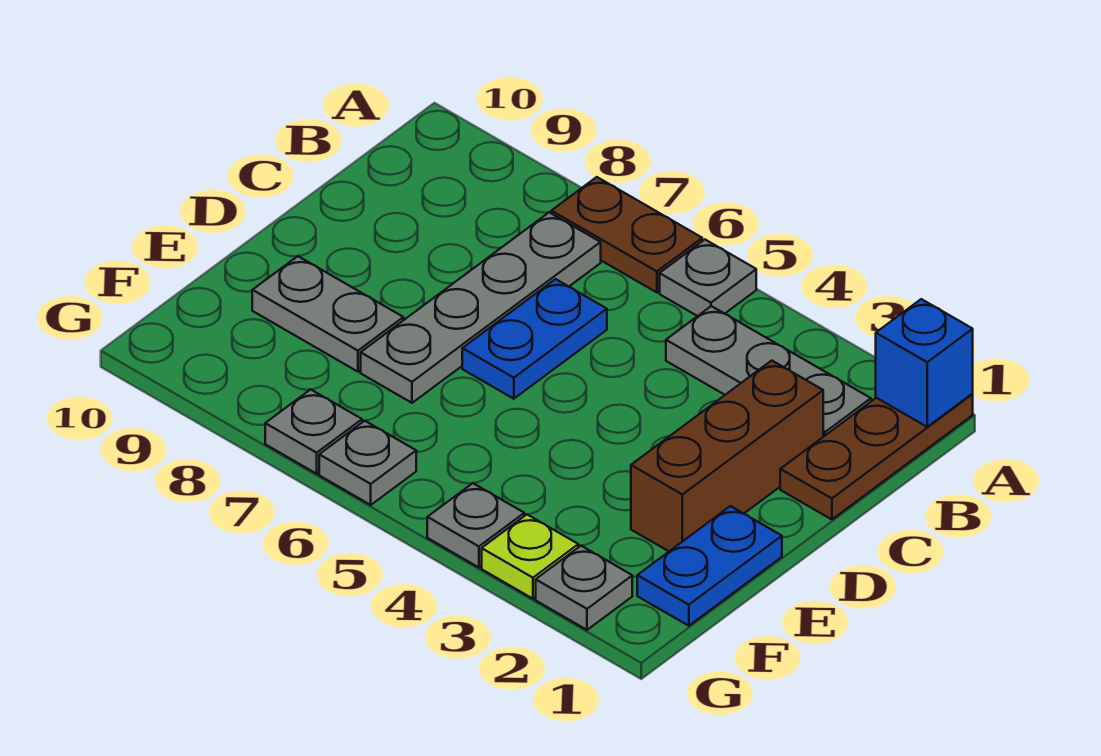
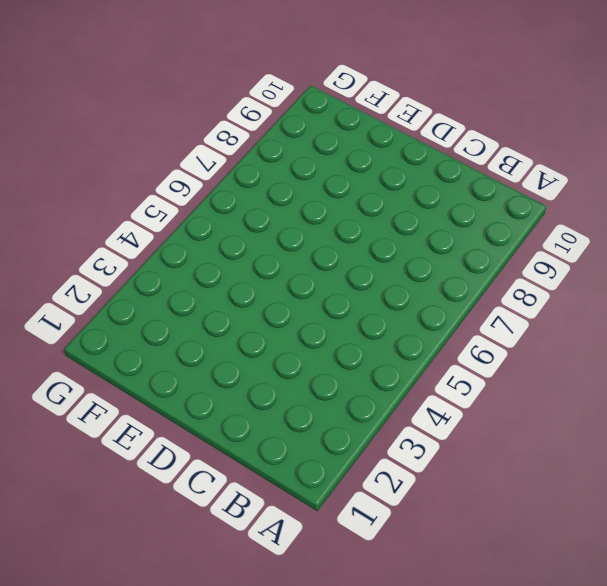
none -> brown plate A1:C1 level 1
none -> grey plate A5 level 1
none -> brown plate A6:A7 level 1

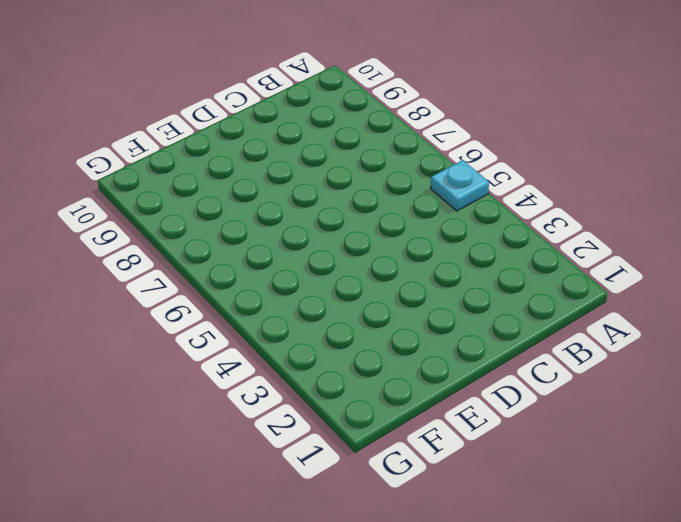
cyan plate A5 level 1 -> grey plate A5 level 1
none -> brown plate A1:C1 level 1
none -> brown plate A6:A7 level 1
none -> grey plate B2:B4 level 1

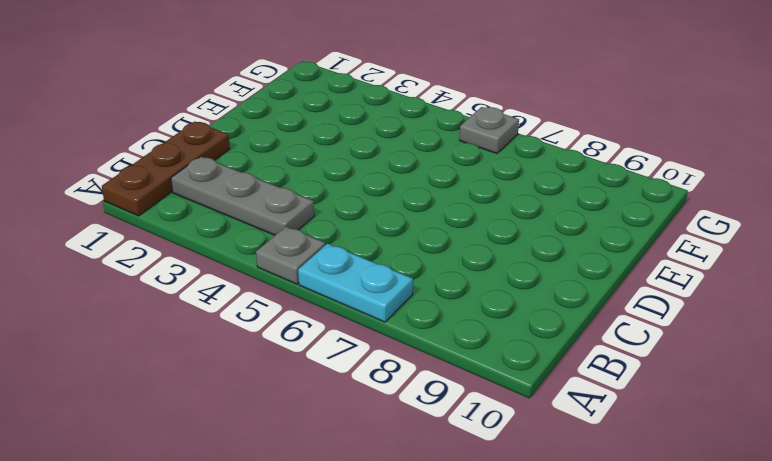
cyan plate A6:A7 level 1 -> brown plate A6:A7 level 1
none -> grey plate B7:E7 level 1
none -> brown brick C2:E2 level 1
none -> blue plate C6:D6 level 1

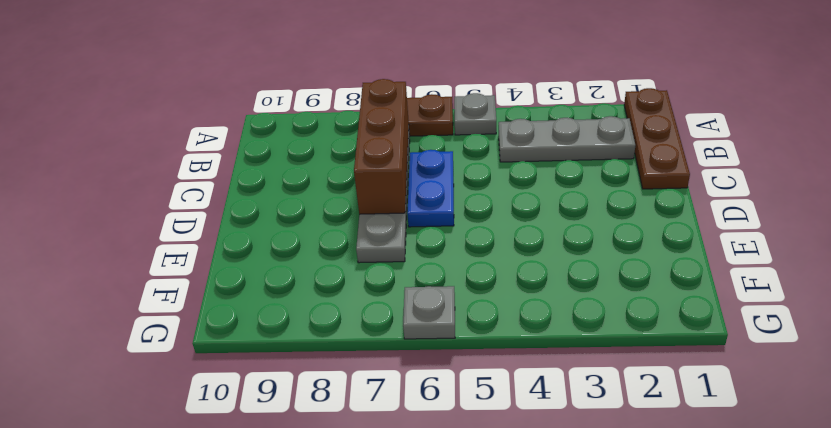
brown brick B7:D7 level 2 -> brown brick C2:E2 level 1
none -> blue plate E1:F1 level 1
none -> grey plate E8:E9 level 1
none -> grey plate G2 level 1

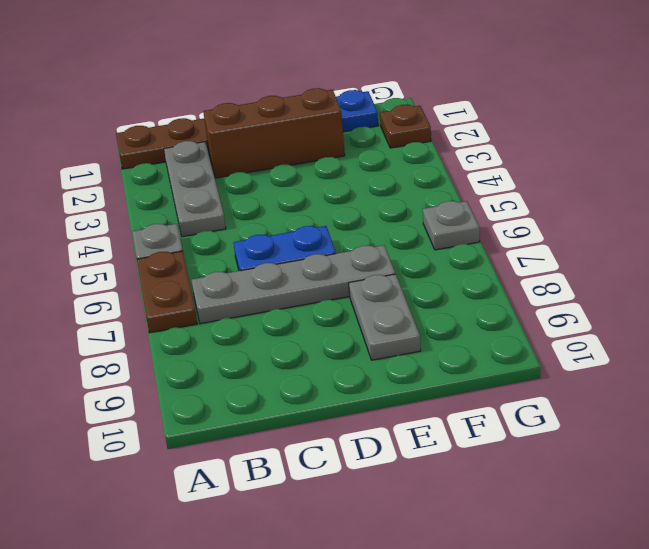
brown plate G2 level 1 -> grey plate G2 level 1
none -> lime plate G3 level 1
none -> grey plate G4 level 1
none -> grey plate G7 level 1

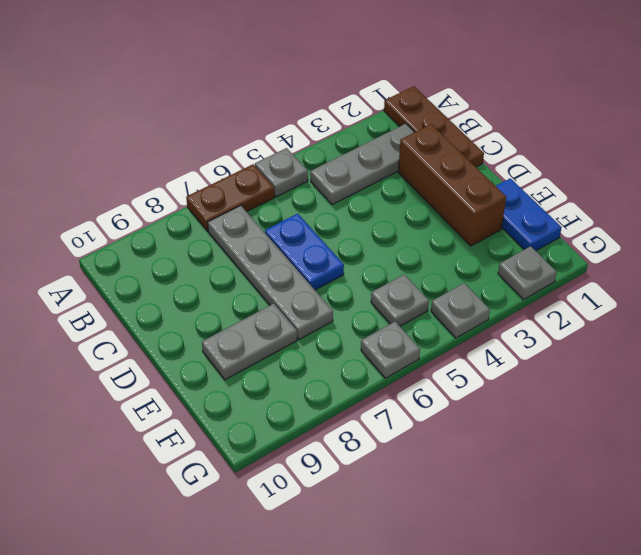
grey plate F5 level 1 -> grey plate G7 level 1
none -> lime plate G3 level 1
none -> blue brick A1 level 2

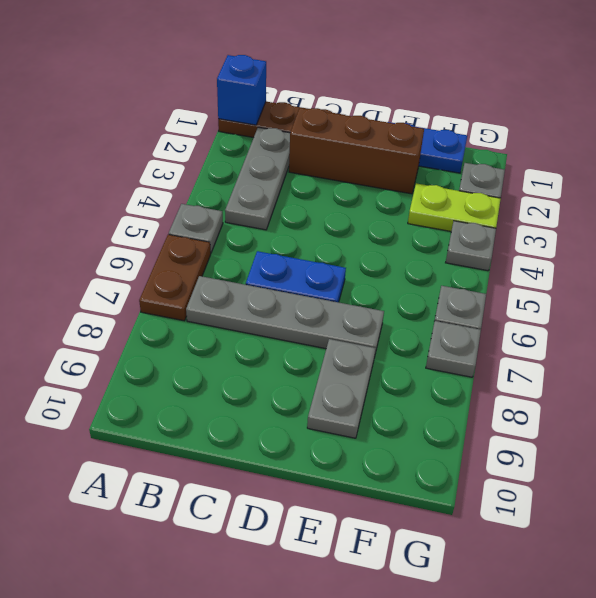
lime plate F3:G3 level 1 -> lime plate G3 level 1

